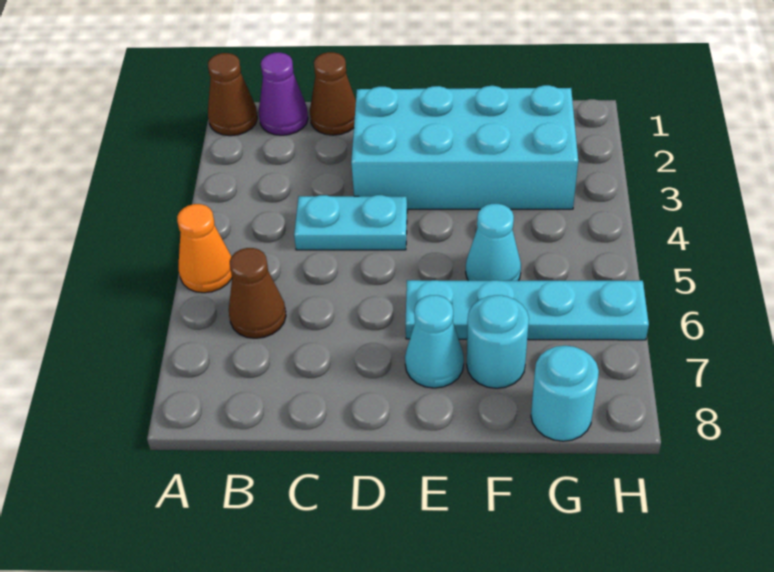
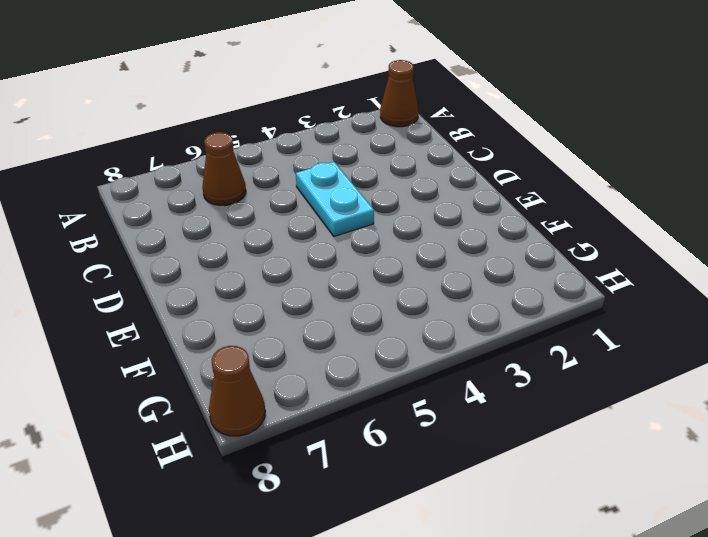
brown cone H8 level 1 -> brown cone C1 level 1
none -> orange cone A5 level 1
none -> purple cone B1 level 1
none -> cyan brick D2:G3 level 1

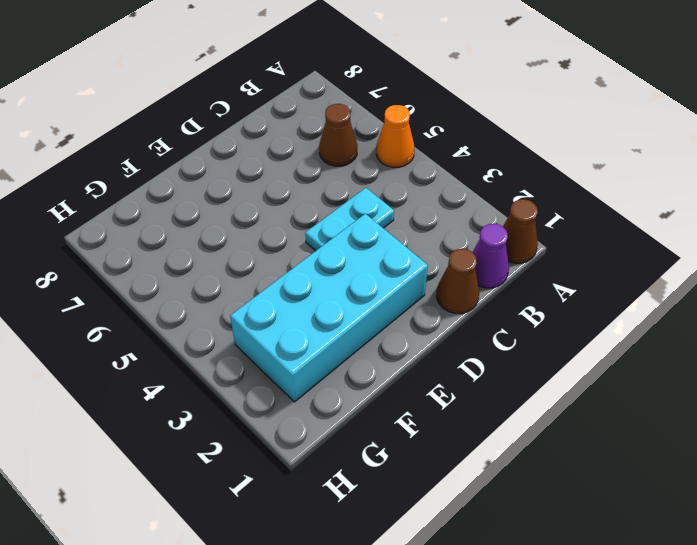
none -> cyan plate E6:H6 level 1
none -> cyan cone E7 level 1
none -> cyan cone F5 level 1

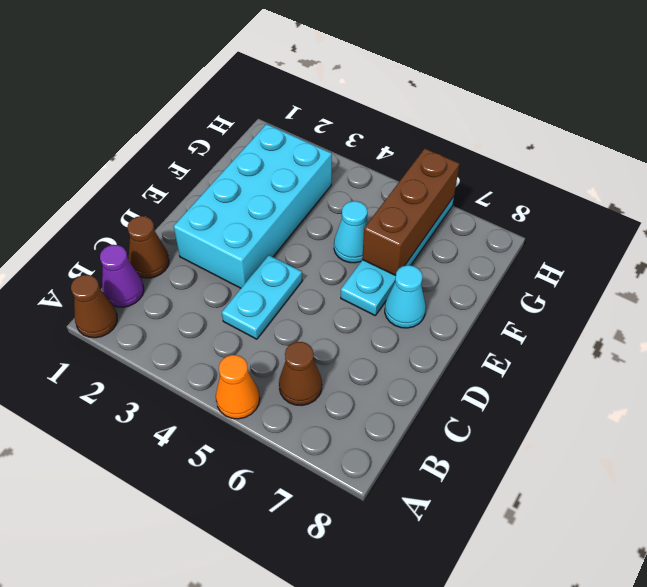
brown brick F6:H6 level 2 -> none
none -> cyan round brick F7 level 1
none -> cyan round brick G8 level 1

